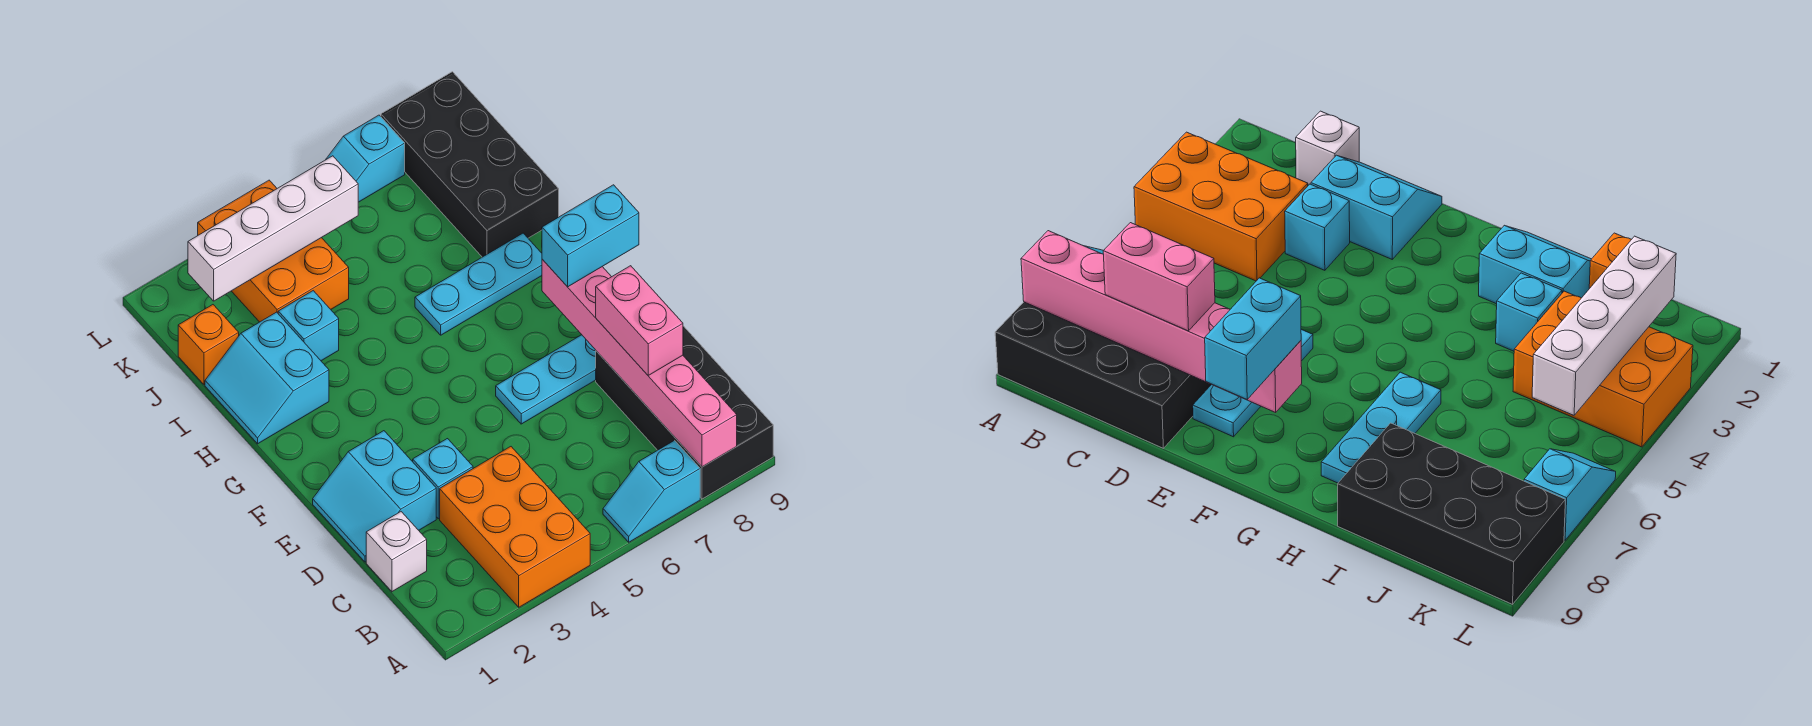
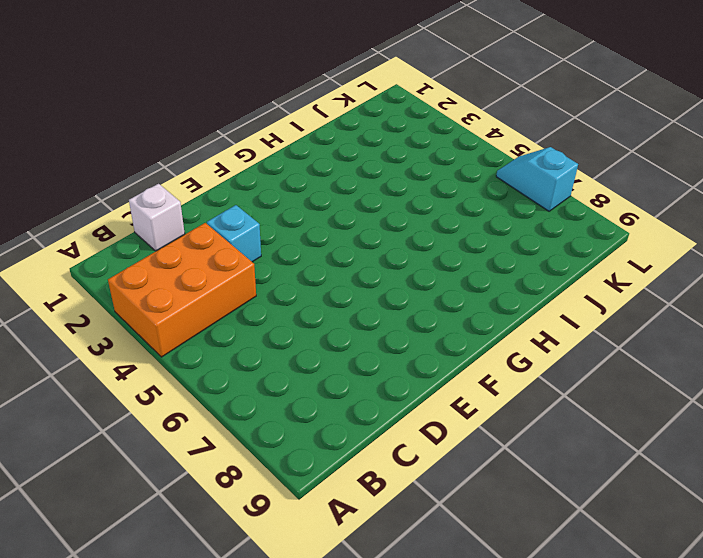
none -> cyan slope A6:A7 level 1 top 7
none -> black brick A8:D9 level 1
none -> cyan slope D1:E2 level 1 top 2

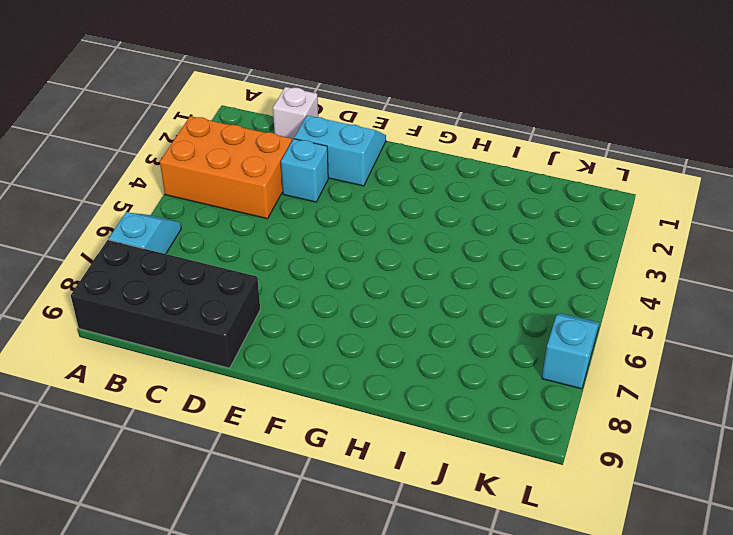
none -> cyan plate E6:E8 level 1
none -> cyan slope H1:I2 level 1 top 2
none -> cyan plate H6:H8 level 1

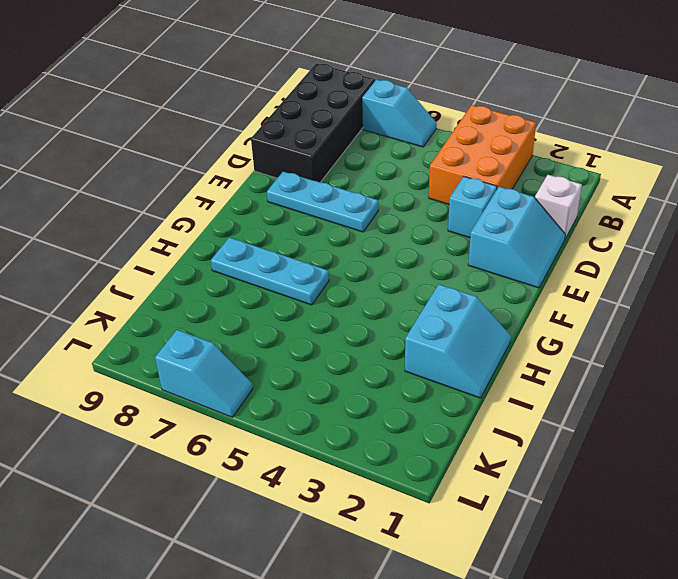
none -> cyan brick I3 level 1
none -> black brick I8:L9 level 1
none -> orange brick J1 level 1

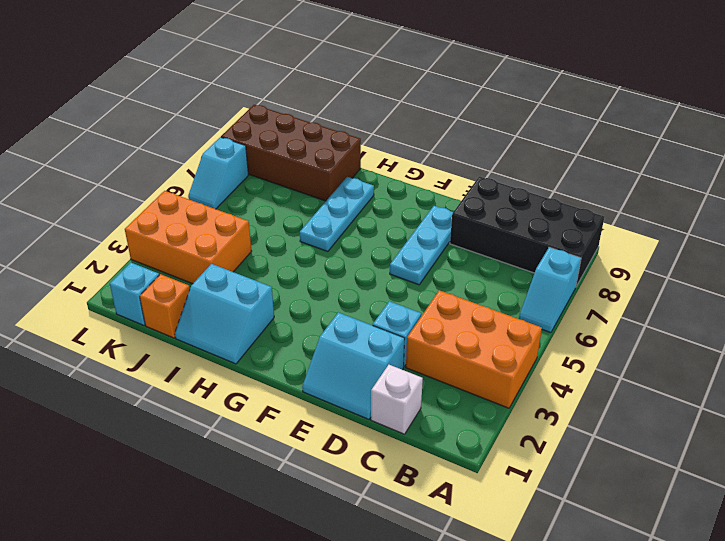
brown brick I8:L9 level 1 -> black brick I8:L9 level 1
cyan brick K1 level 1 -> cyan brick I3 level 1
none -> pink brick A8:F8 level 2
none -> white brick K2:K5 level 2
none -> pink brick C8:D8 level 3

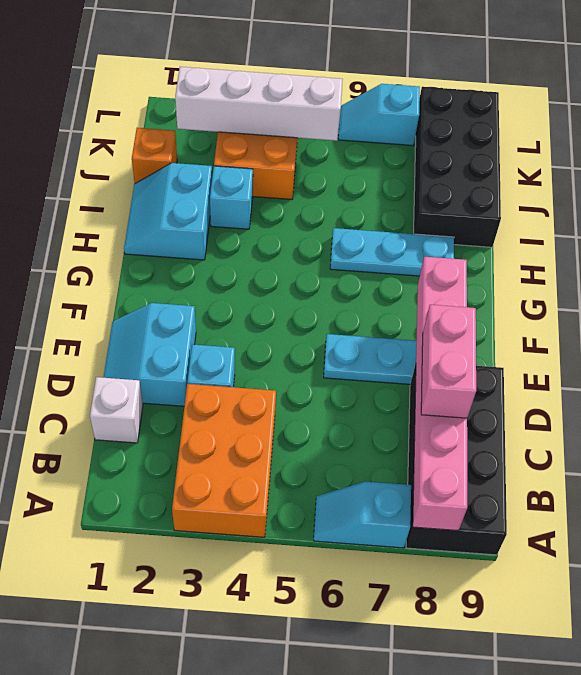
none -> cyan brick F8:F9 level 3

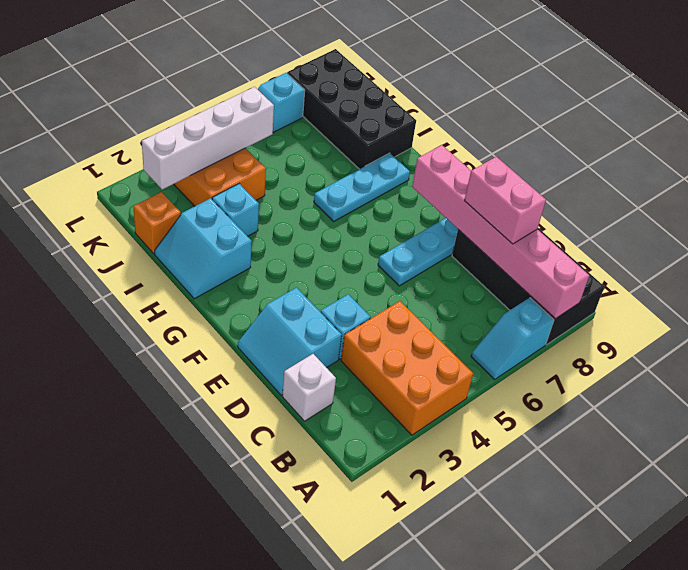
none -> cyan brick F8:F9 level 3

